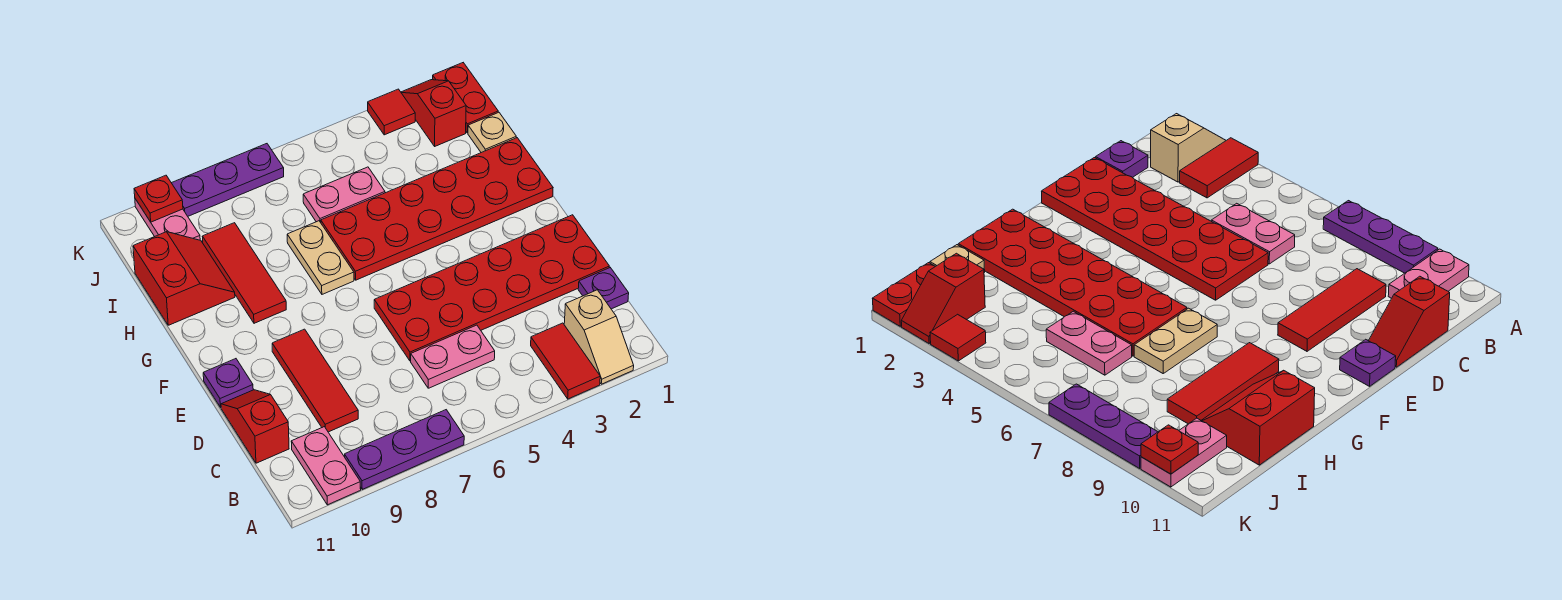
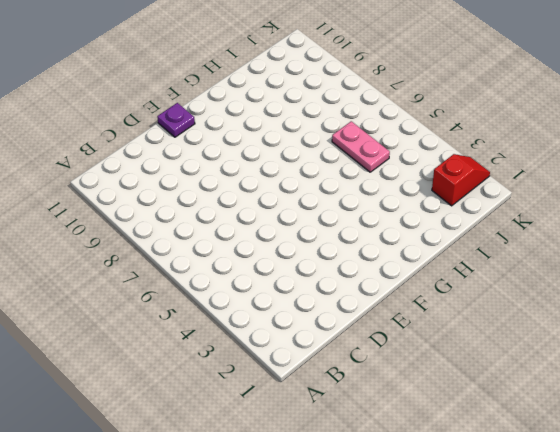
none -> tan slope A2:B2 level 1 top B
none -> red tile A3:B3 level 1
none -> purple plate A7:A9 level 1

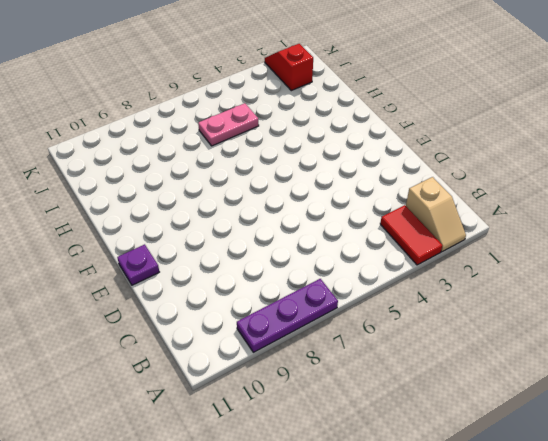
none -> pink plate A10:B10 level 1
none -> purple plate C1 level 1
none -> pink plate C5:C6 level 1

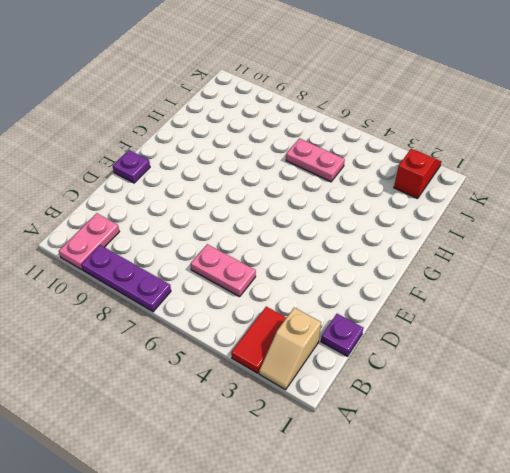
none -> red tile C9:E9 level 1
none -> red slope C11:D11 level 1 top C
none -> red plate D1:E6 level 1

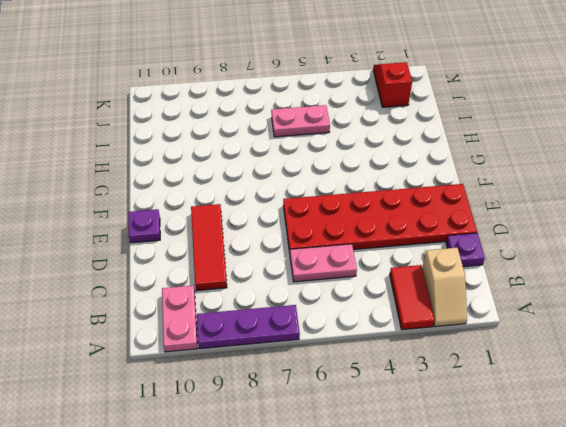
none -> red slope C11:D11 level 1 top C
none -> red plate G1:H6 level 1
none -> tan plate G7:H7 level 1

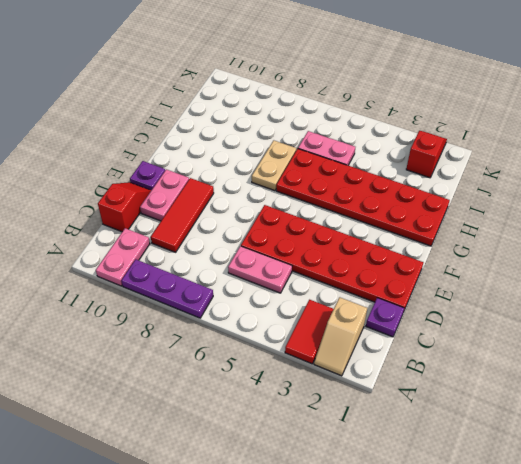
pink plate D10:E10 level 1 -> pink plate J10:K10 level 1
none -> red tile G9:I9 level 1
none -> red slope H10:I11 level 1 top 11
none -> tan plate I1 level 1

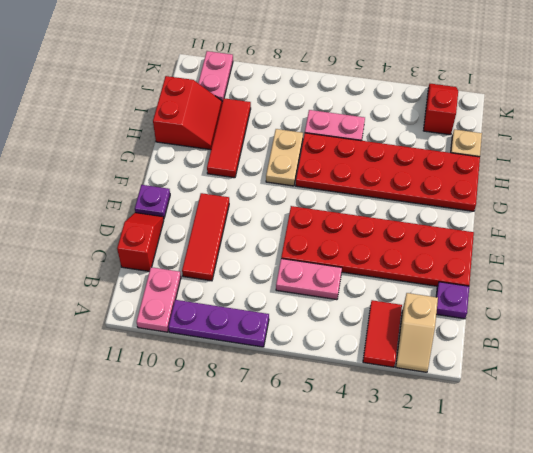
none -> red plate J1:K1 level 1
none -> red tile K3 level 1
none -> purple plate K7:K9 level 1

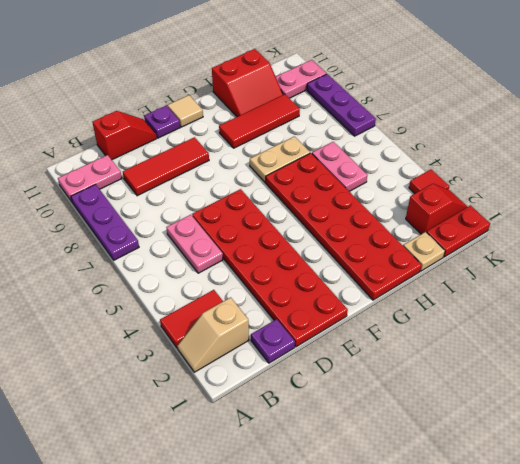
tan tile F11 level 1 -> none
none -> red plate K10 level 2

